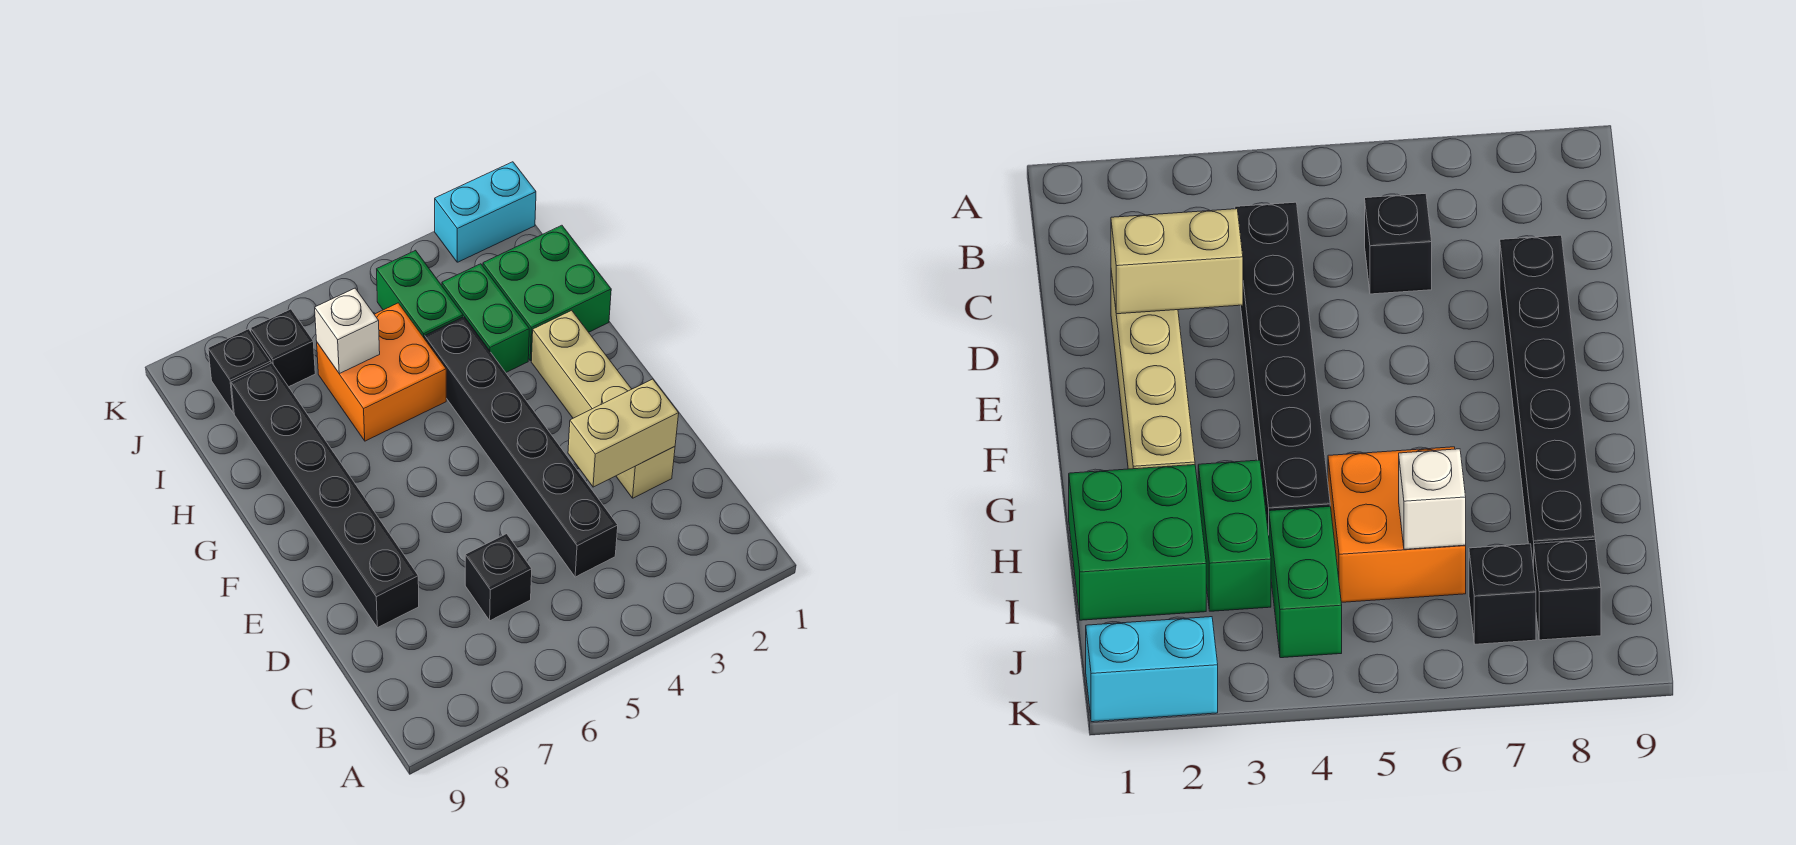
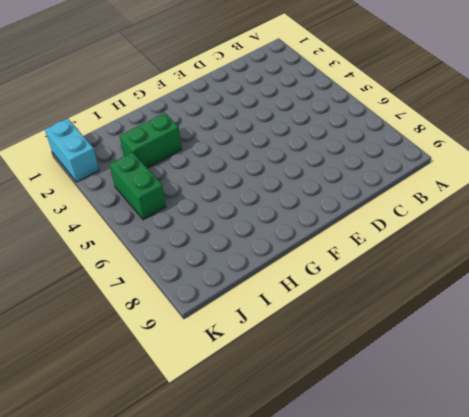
green brick J4:J5 level 1 -> green brick I4:J4 level 1
none -> black brick C4:H4 level 1
none -> black brick C6 level 1
none -> tan brick D2:G2 level 1

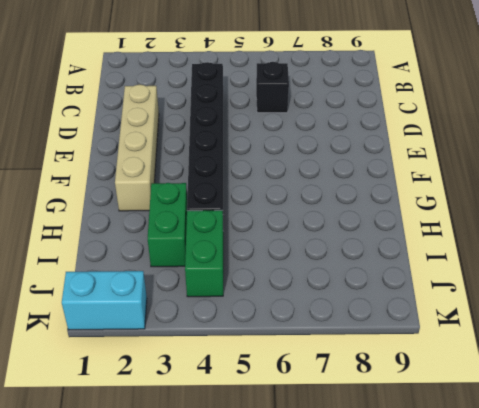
none -> black brick D8:I8 level 1
none -> green brick H1:I2 level 1
none -> orange brick H5:I6 level 1

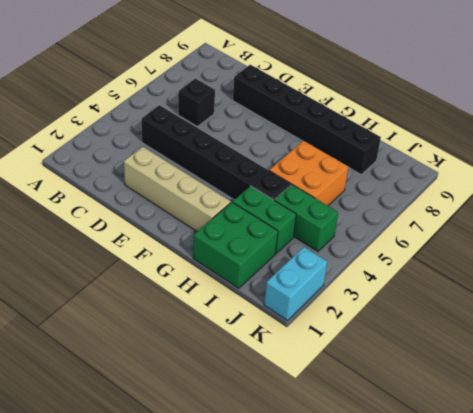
none -> black brick J7 level 1
none -> black brick J8 level 1
none -> tan brick D2:D3 level 2

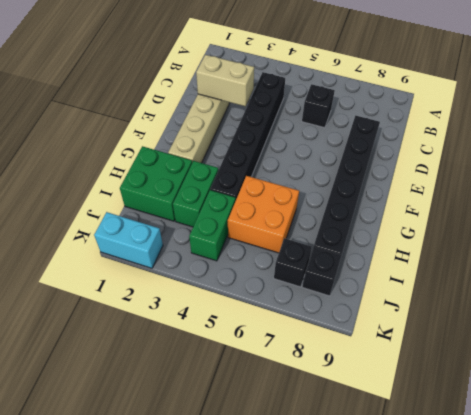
none -> white brick I6 level 2

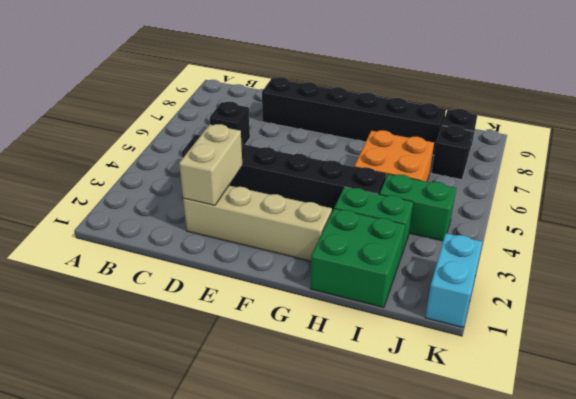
none -> white brick I6 level 2

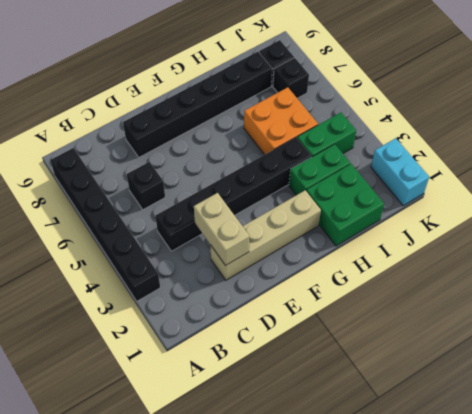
black brick A3:A8 level 1 -> none
none -> white brick I6 level 2

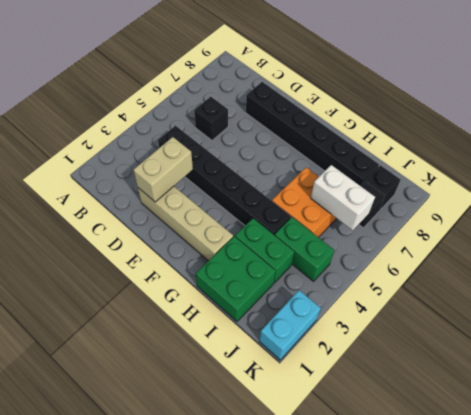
white brick I6:J6 level 2 -> white brick I6 level 2

